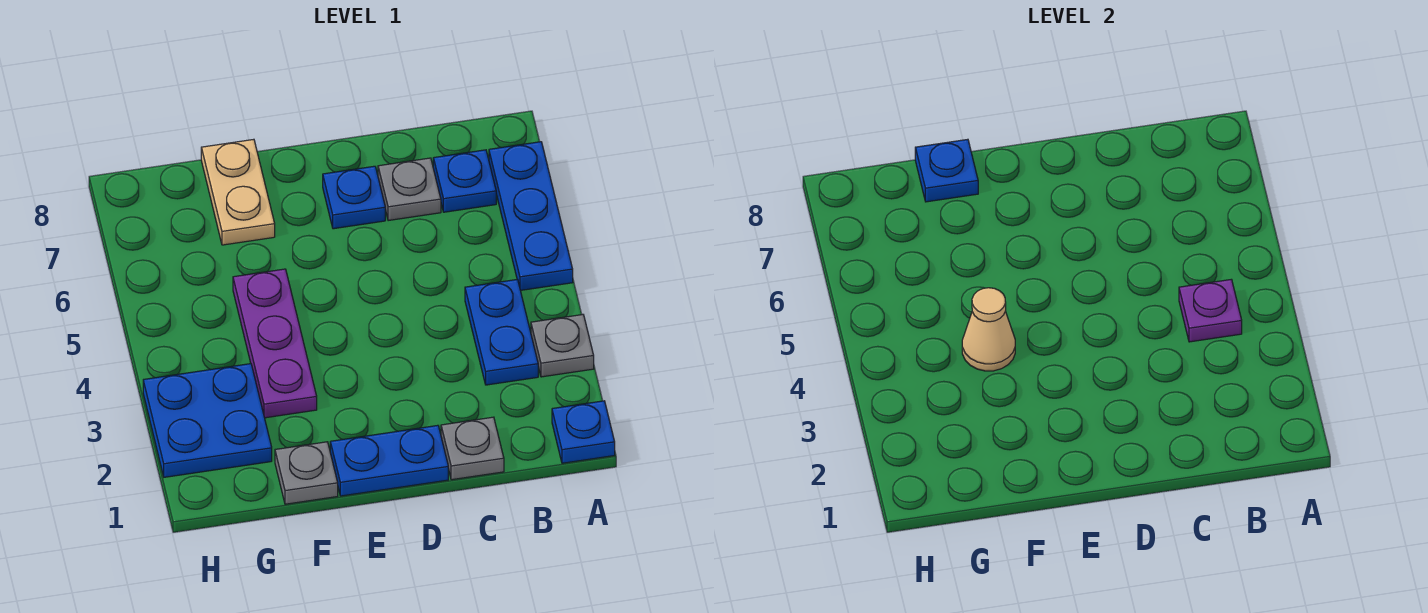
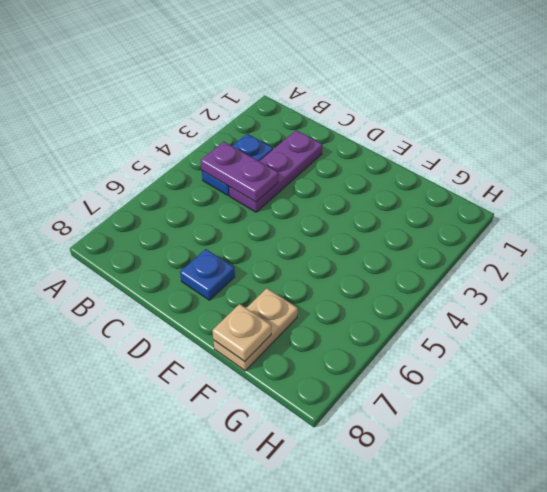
purple plate B4:C4 level 2 -> purple plate B4 level 2
purple plate C2:C4 level 1 -> purple plate F3:F5 level 1
tan plate F8 level 2 -> blue plate F8 level 2
none -> blue plate A1 level 1
none -> grey plate A3 level 1
none -> blue plate A5:A7 level 1

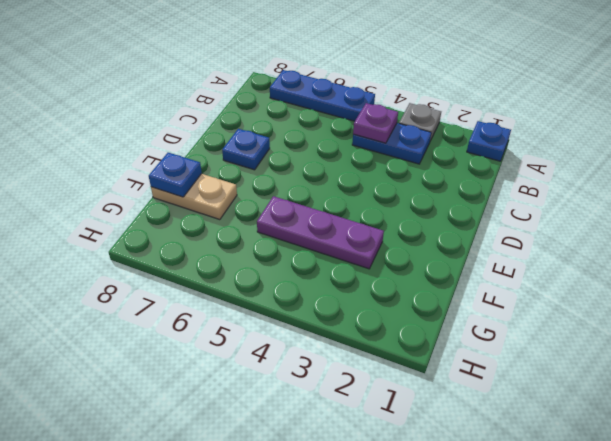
none -> blue plate B7 level 1
none -> grey plate C1 level 1
none -> grey plate C7 level 1

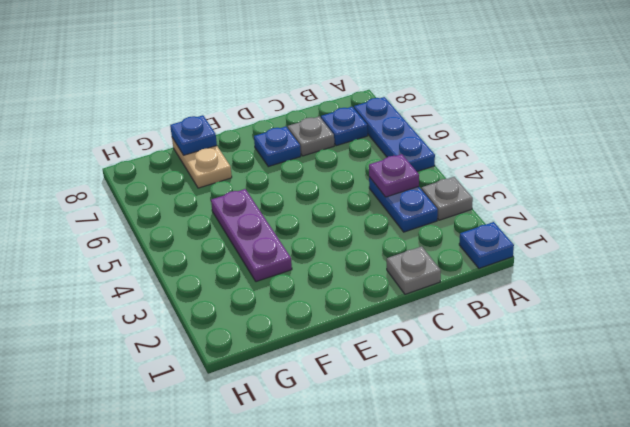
none -> blue plate D1:E1 level 1
none -> grey plate F1 level 1
none -> blue plate G2:H3 level 1

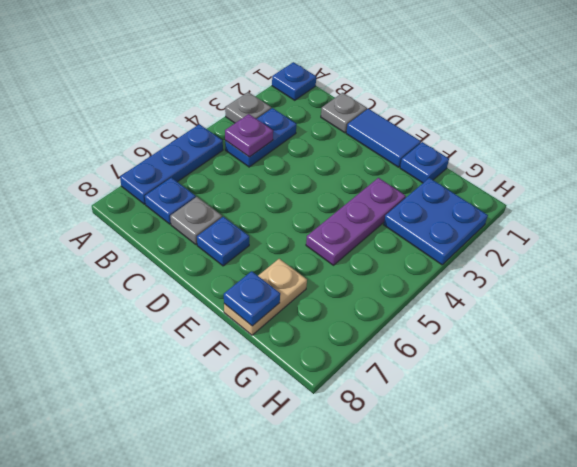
blue tile D1:E1 level 1 -> blue plate D1:E1 level 1
blue plate F1 level 1 -> grey plate F1 level 1
none -> tan cone F4 level 2

